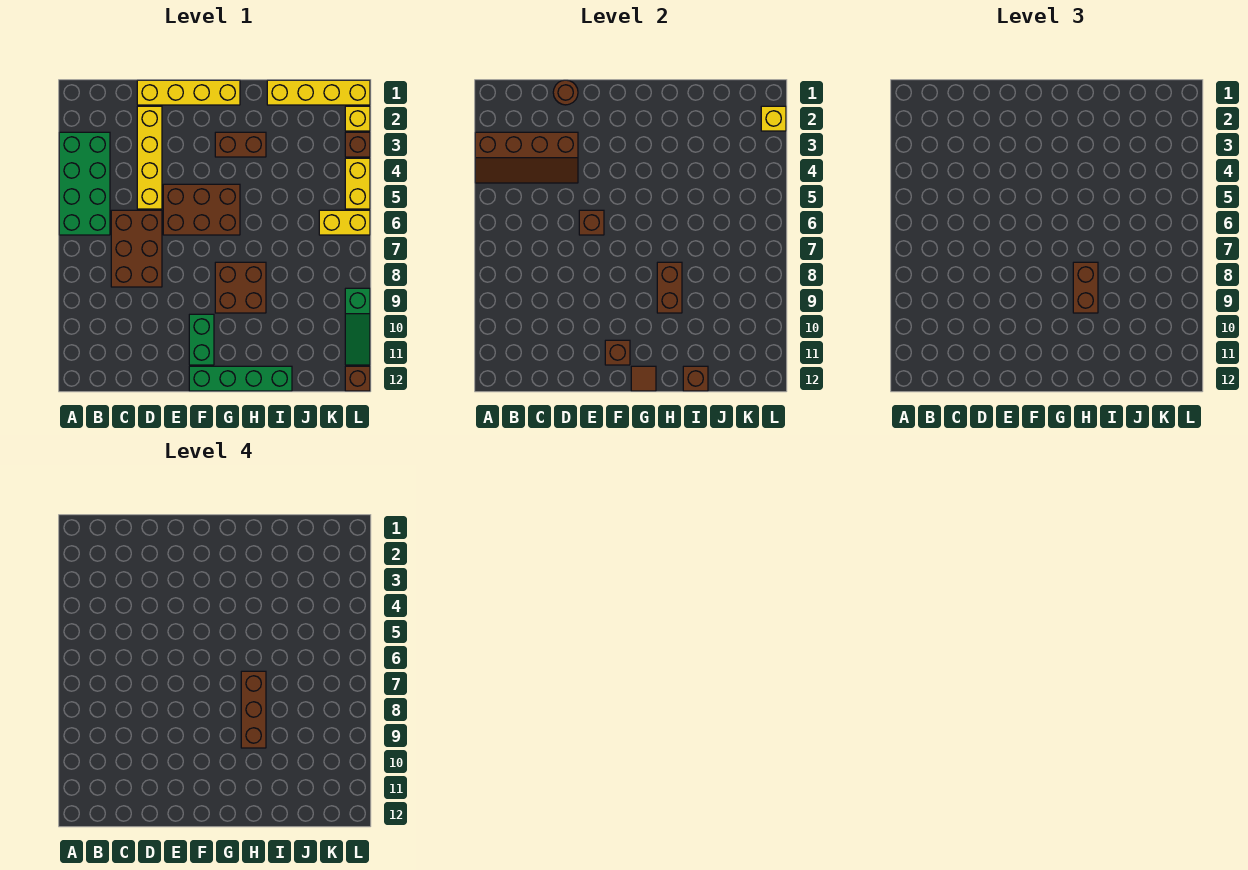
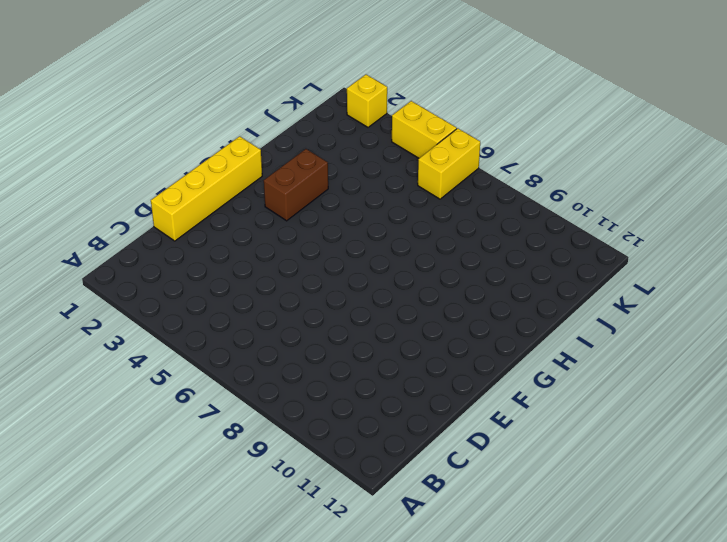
none -> green brick A3:B6 level 1
none -> brown brick C6:D8 level 1
none -> yellow brick D2:D5 level 1

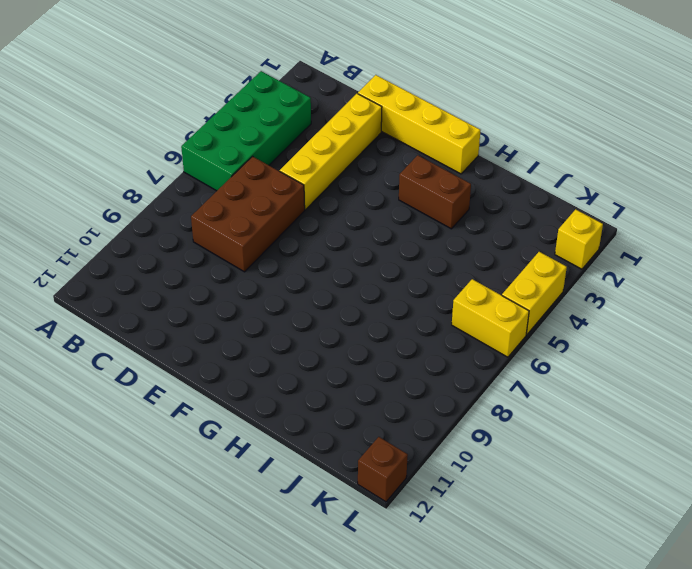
none -> brown brick E5:G6 level 1
none -> green brick F10:F11 level 1
none -> green brick F12:I12 level 1

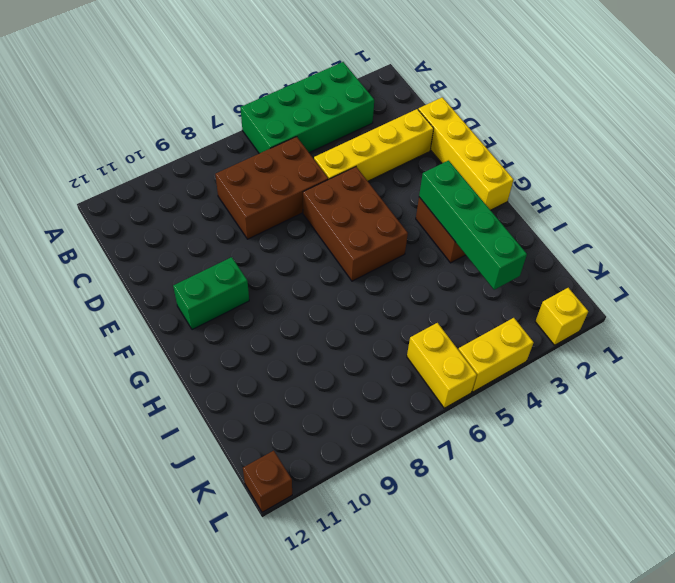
green brick G3:J3 level 2 -> green brick F12:I12 level 1
none -> brown brick G8:H9 level 1
none -> yellow brick I1:L1 level 1
none -> brown brick L3 level 1

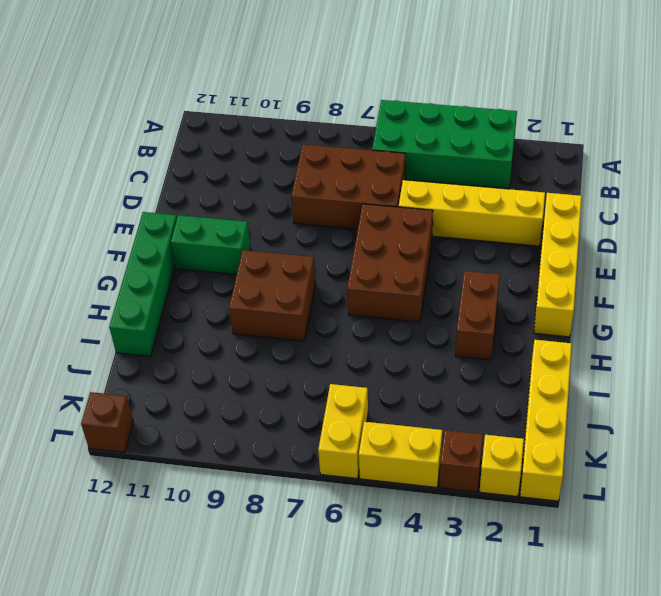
none -> green slope L9:L11 level 1 top 9
none -> brown slope A3:D4 level 2 top 3
none -> brown round brick D1 level 2

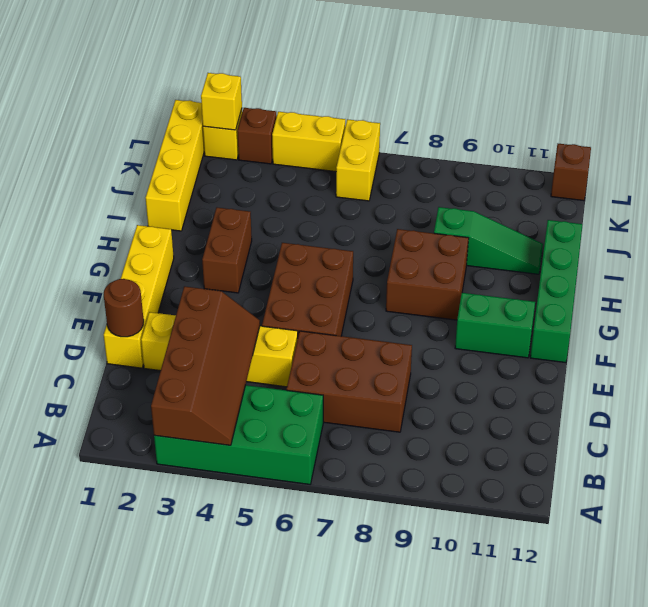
green slope I9:I11 level 1 top 9 -> green slope L9:L11 level 1 top 9
none -> brown brick E6 level 2
none -> brown brick F11 level 2
none -> brown tile G12 level 2

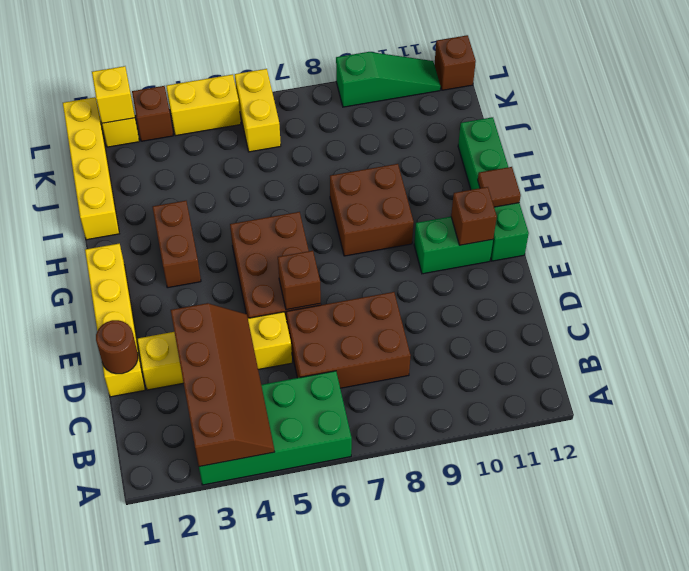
none -> brown brick H8:H9 level 2
none -> brown brick I12 level 2
none -> brown brick H8:H9 level 3

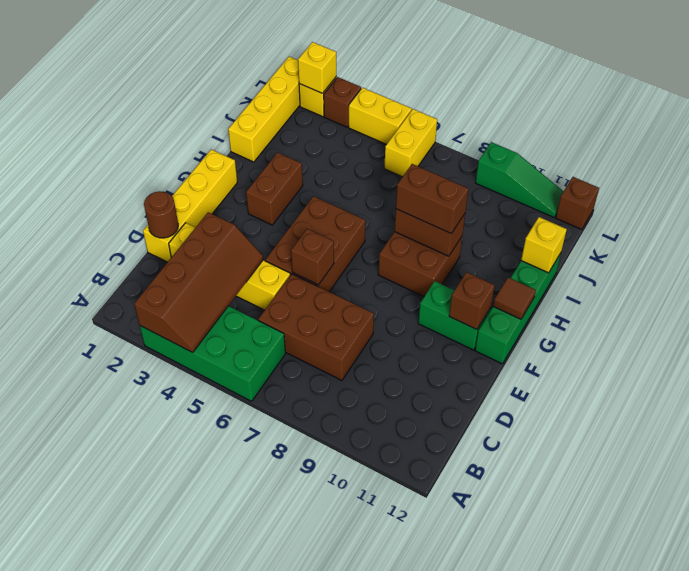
yellow brick I12 level 2 -> brown brick I12 level 2
none -> brown brick H7:H9 level 4

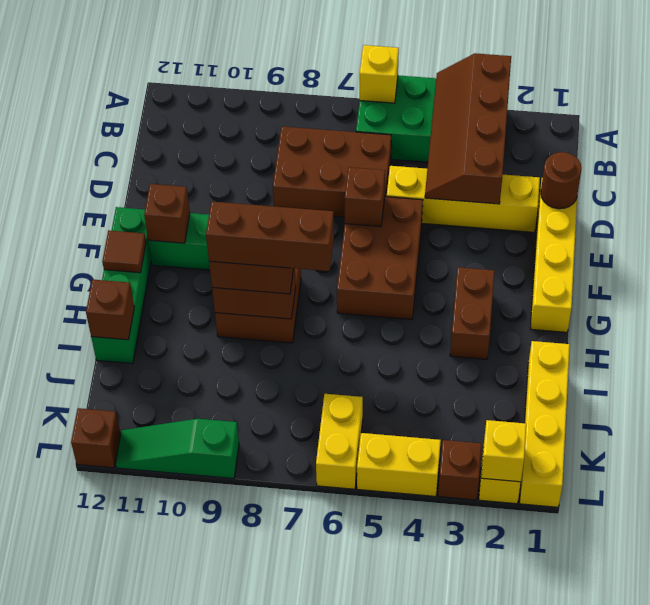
yellow brick A6 level 2 -> none

